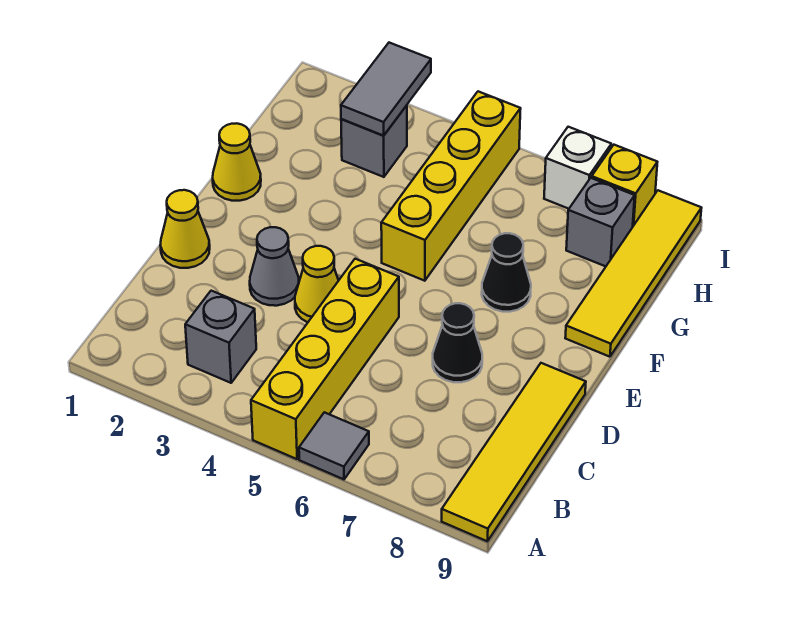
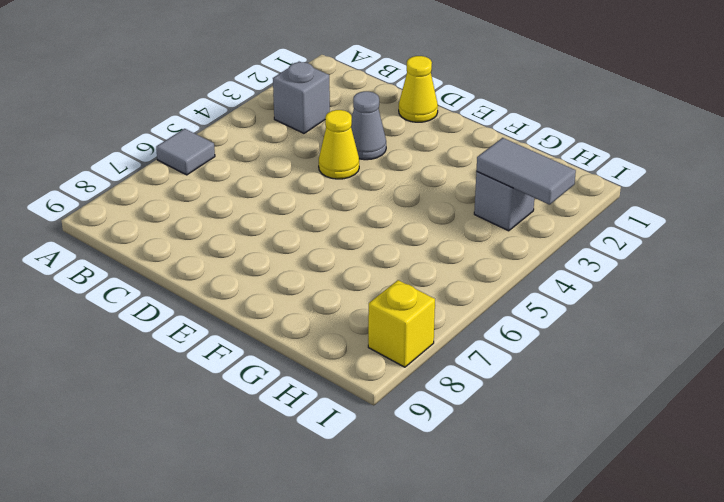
none -> yellow brick A5:D5 level 1
none -> yellow tile A9:D9 level 1
none -> black cone D7 level 1

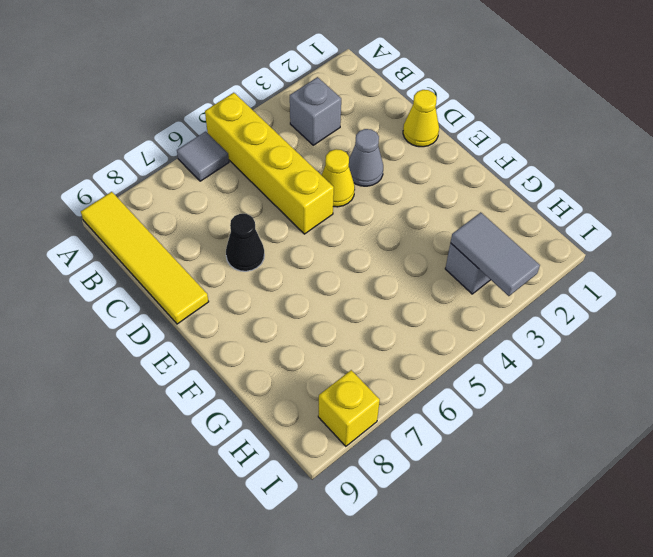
none -> yellow cone F1 level 1
none -> yellow brick F5:I5 level 1
none -> black cone F7 level 1

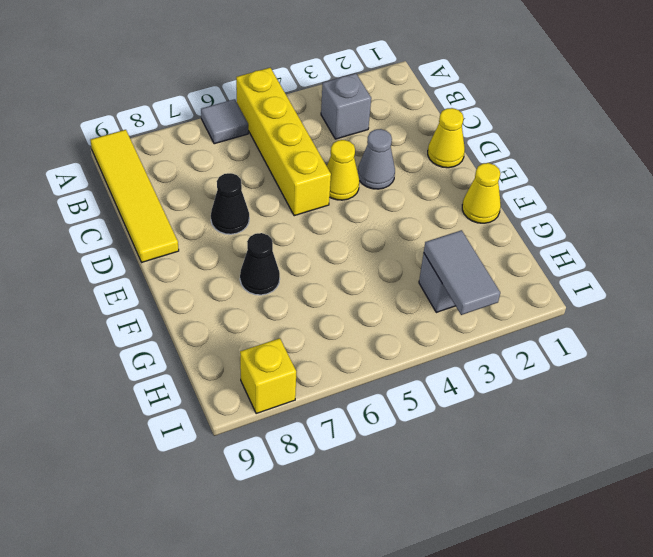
none -> yellow brick F5:I5 level 1
none -> yellow tile F9:I9 level 1
none -> grey brick H8 level 1

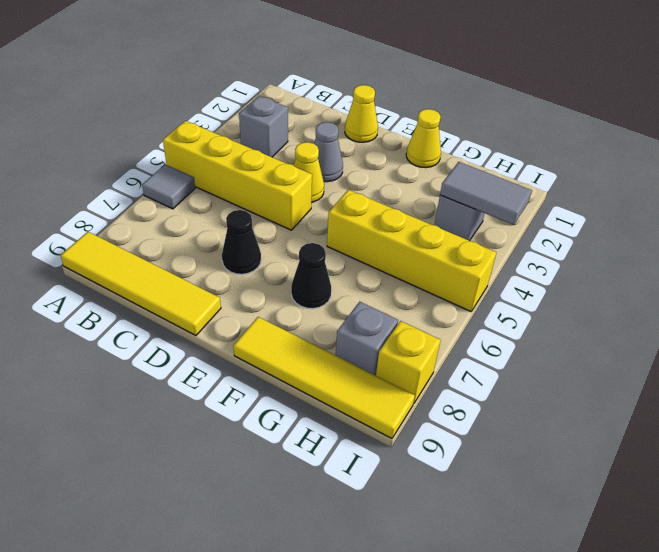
none -> white brick I7 level 1

